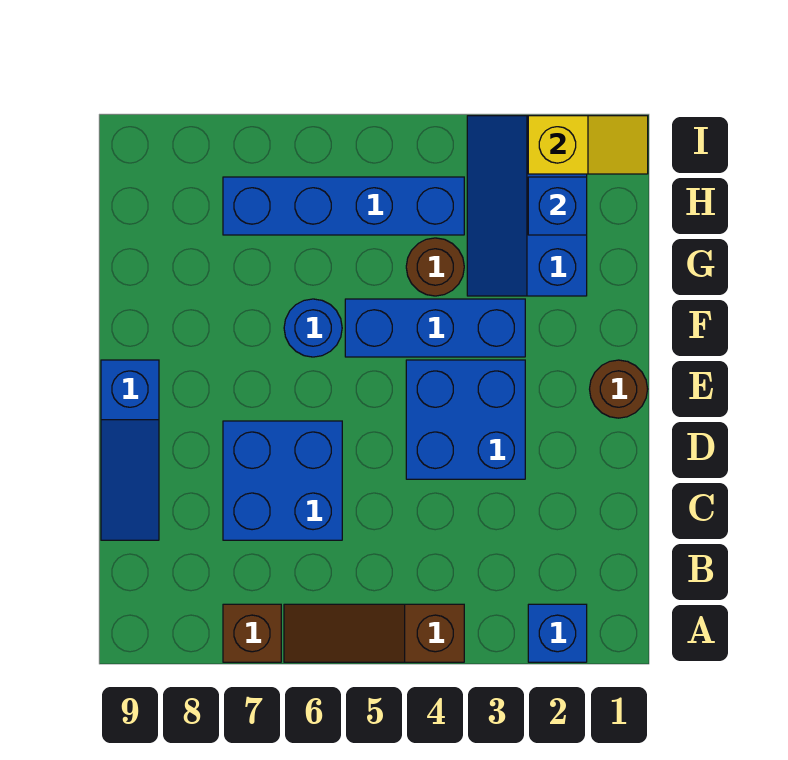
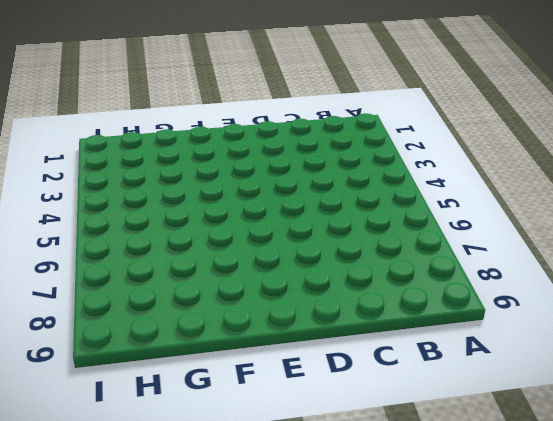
none -> blue brick A2 level 1
none -> brown slope A4:A6 level 1 top 4
none -> brown brick A7 level 1

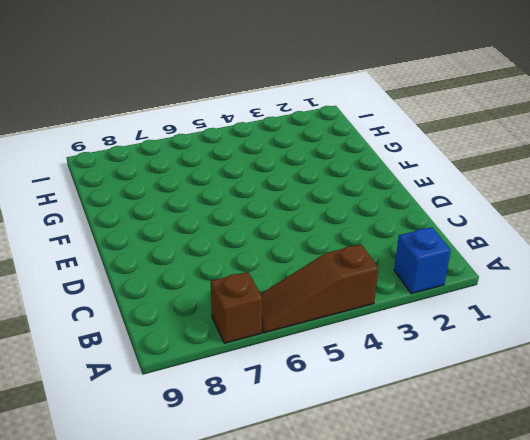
none -> blue brick C6:D7 level 1
none -> blue slope C9:E9 level 1 top E
none -> blue brick D3:E4 level 1

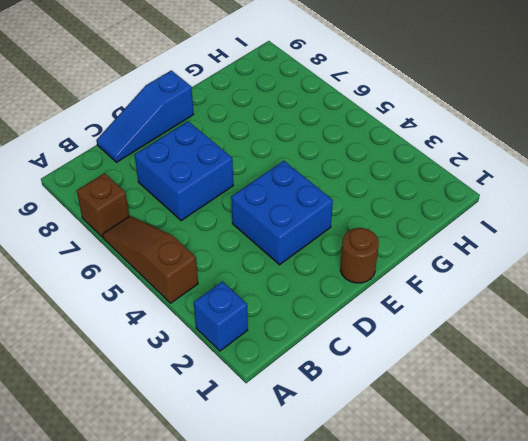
none -> blue brick F3:F5 level 1
none -> blue round brick F6 level 1
none -> blue slope G2:I3 level 1 top 2

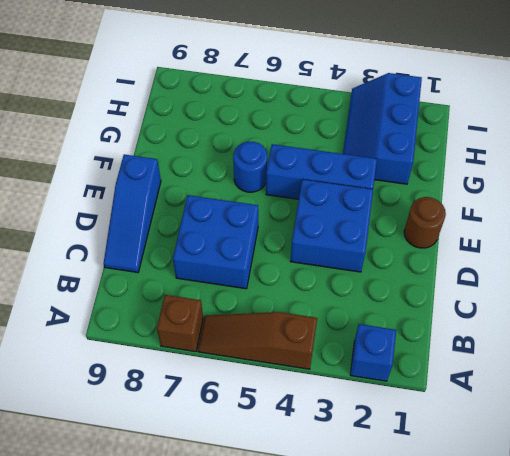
none -> brown round brick G4 level 1
none -> blue brick H4:H7 level 1
none -> blue brick H2 level 2

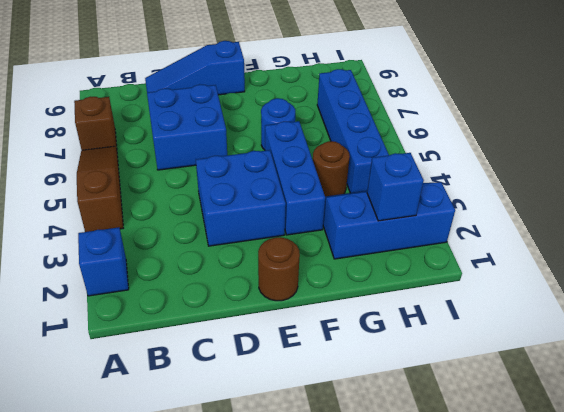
none -> yellow slope I1:I2 level 2 top 2

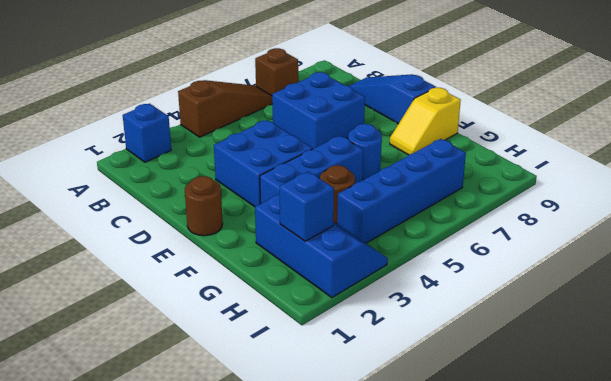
yellow slope F8:F9 level 1 top 9 -> yellow slope I1:I2 level 2 top 2

